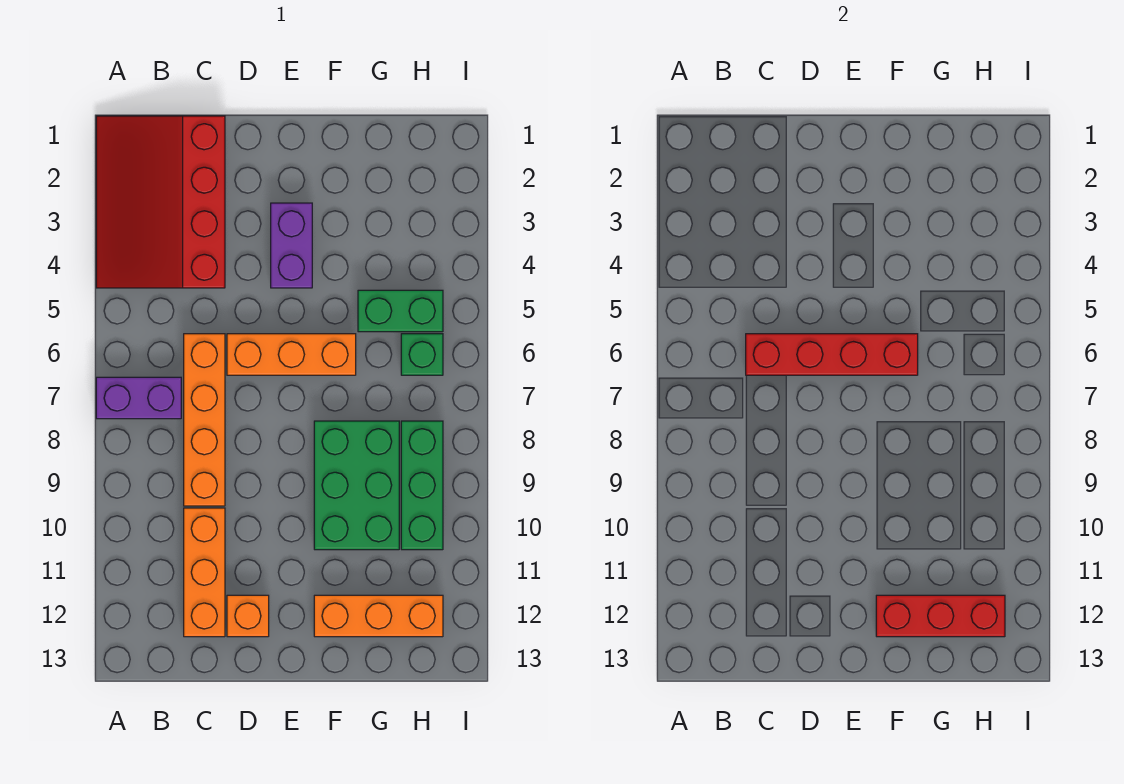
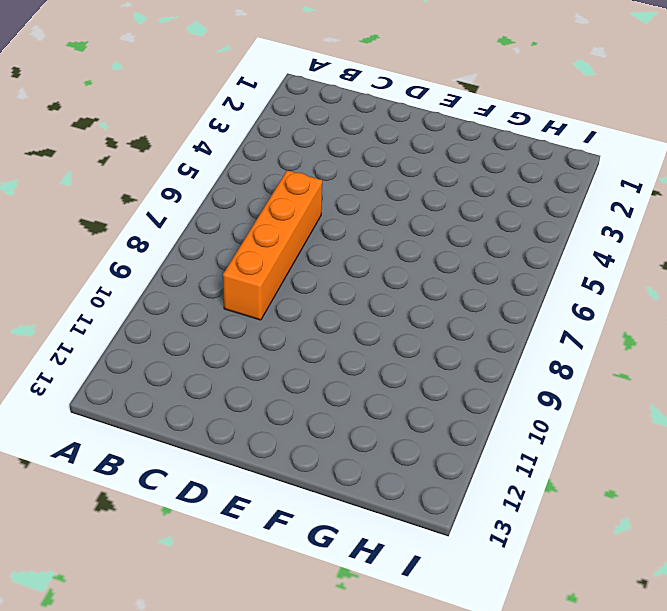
none -> red slope A1:C4 level 1 top C
none -> purple brick A7:B7 level 1
none -> orange brick C10:C12 level 1

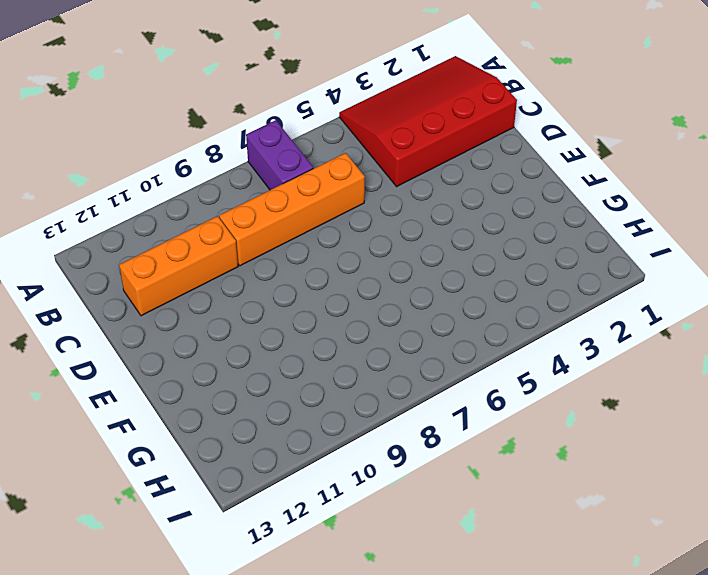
none -> orange brick D6:F6 level 1
none -> orange brick D12 level 1
none -> purple brick E3:E4 level 1

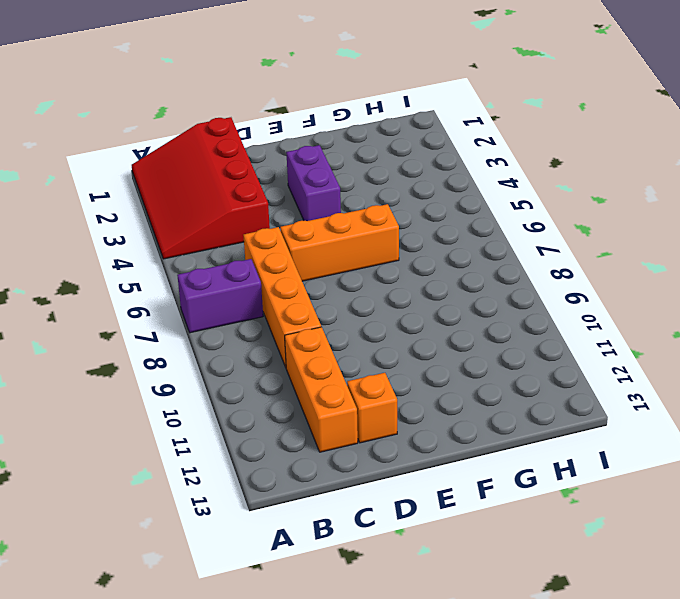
none -> green brick F8:G10 level 1
none -> orange brick F12:H12 level 1
none -> green brick G5:H5 level 1

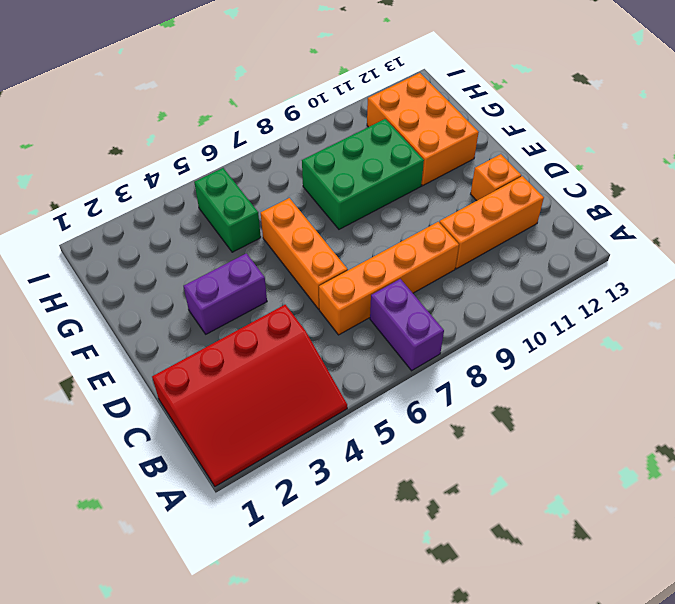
orange brick F11:H12 level 1 -> orange brick F12:H12 level 1
none -> green brick H6 level 1
none -> green brick H8:H10 level 1
none -> red brick C6:F6 level 2

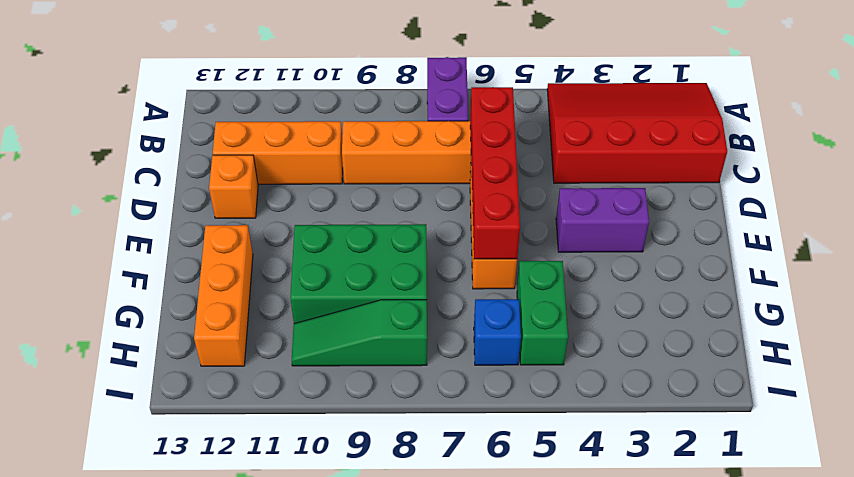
blue brick H6 level 1 -> green brick H6 level 1
green slope H8:H10 level 1 top 8 -> green brick H8:H10 level 1
none -> red brick F12:H12 level 2

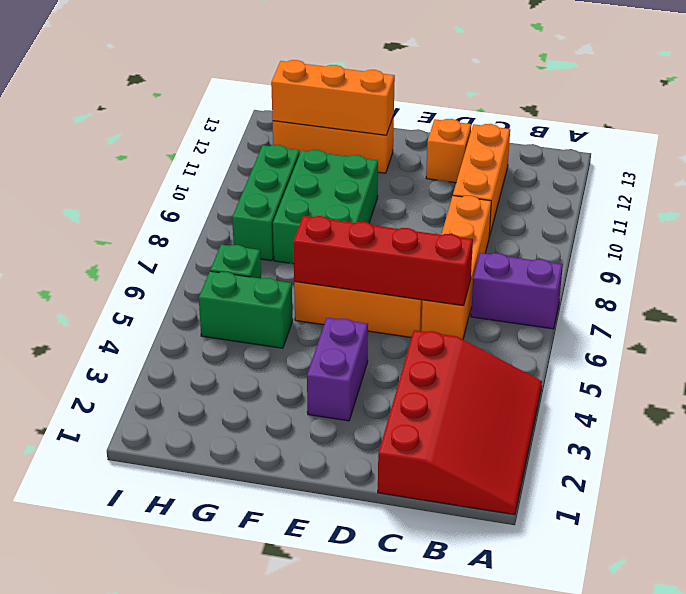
orange brick F12:H12 level 2 -> red brick F12:H12 level 2

